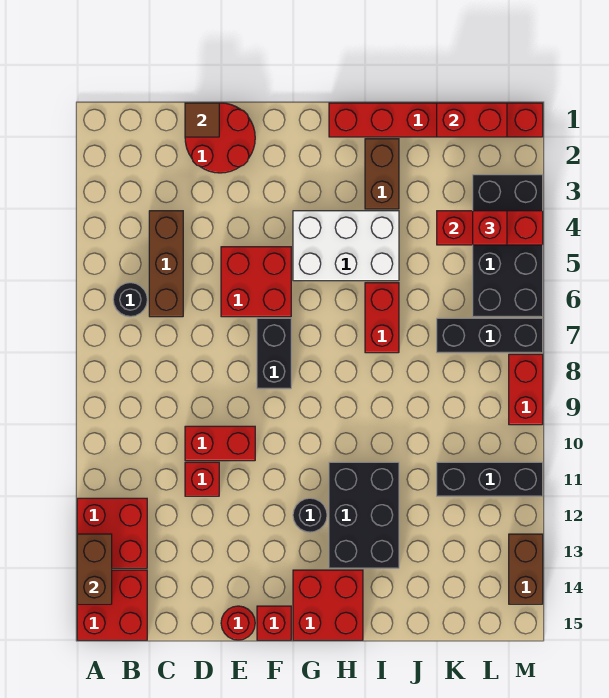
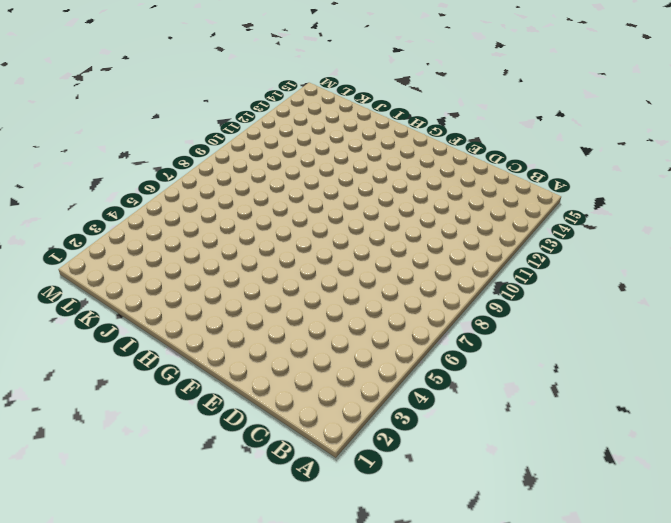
none -> red brick A12:B13 level 1
none -> red brick A14:B15 level 1
none -> black round brick B6 level 1

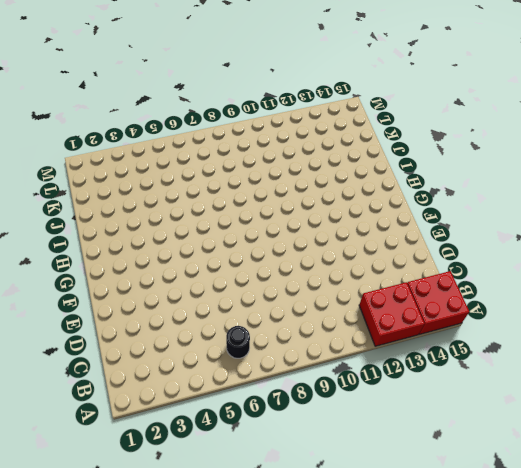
none -> brown brick C4:C6 level 1
none -> red round brick D1:E2 level 1
none -> red brick D10:E10 level 1

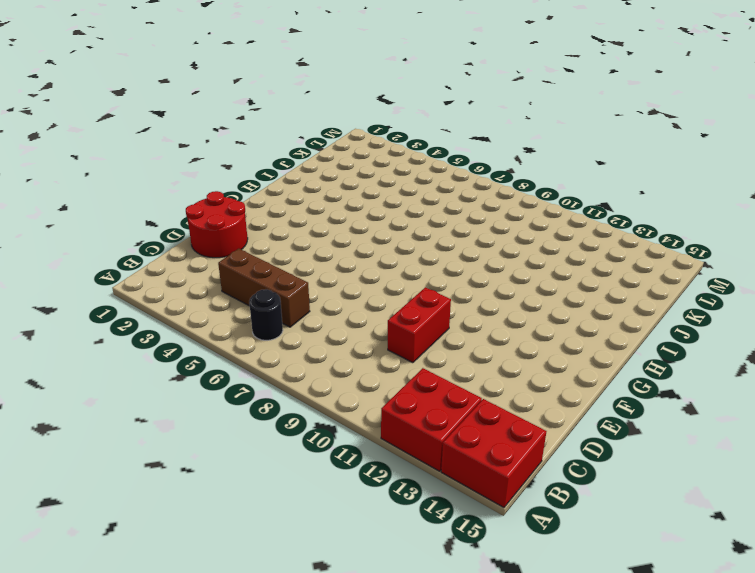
none -> red brick D11 level 1
none -> red brick E5:F6 level 1
none -> red round brick E15 level 1

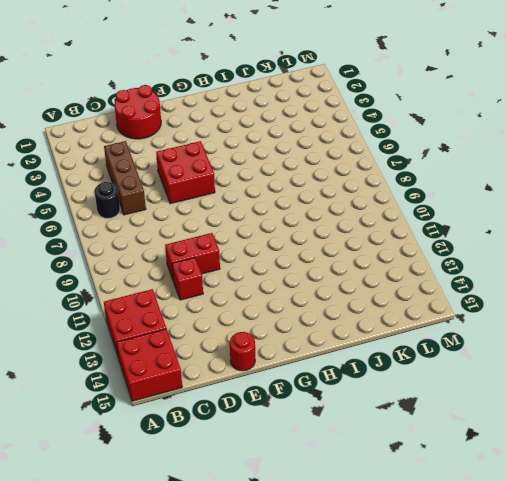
none -> black brick F7:F8 level 1
none -> red brick F15 level 1
none -> white brick G4:I5 level 1

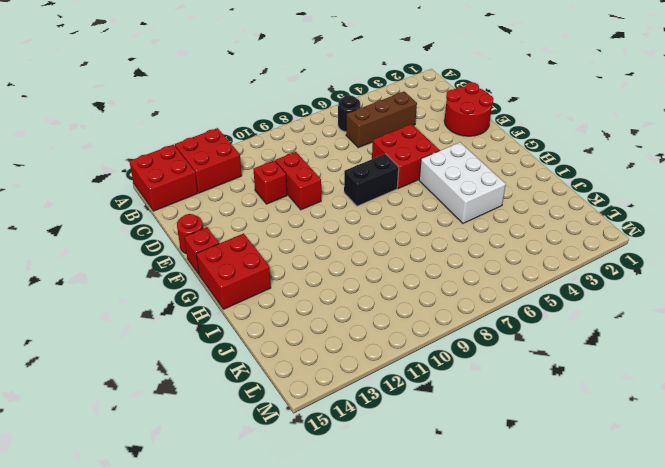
none -> black round brick G12 level 1
none -> red brick H1:M1 level 1
none -> black brick H11:I13 level 1

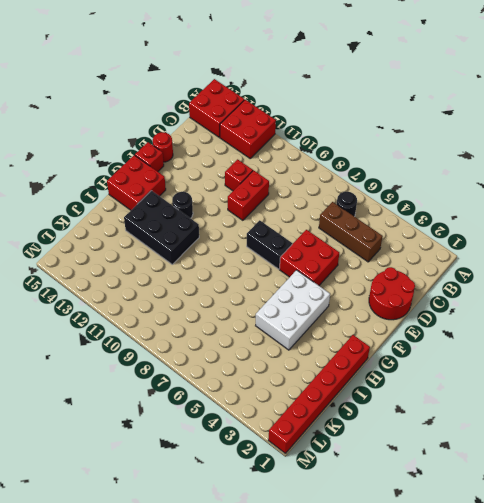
none -> brown brick I2:I3 level 1
none -> red brick I6:I7 level 1
none -> black brick K7:M7 level 1

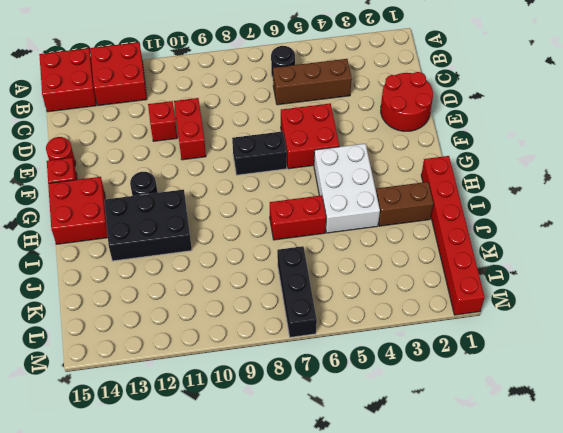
none -> black brick K11:M11 level 1
none -> black brick L3:M6 level 1
none -> red brick M8:M9 level 1

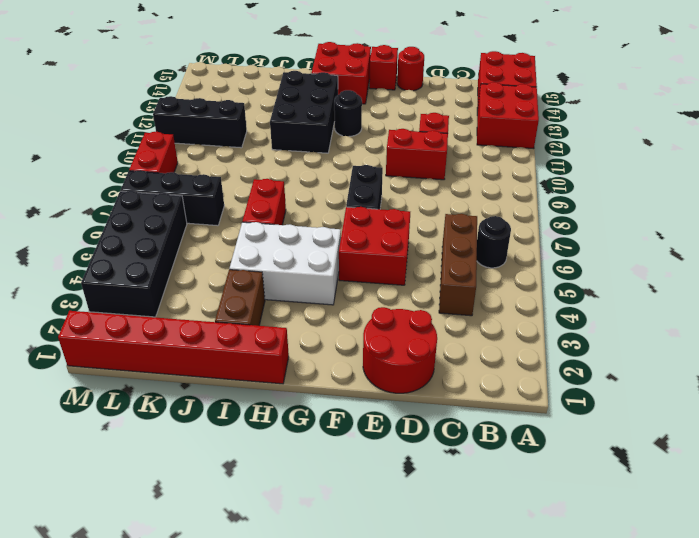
none -> brown brick M13:M14 level 1
none -> brown brick A13:A14 level 2
none -> brown tile D1 level 2

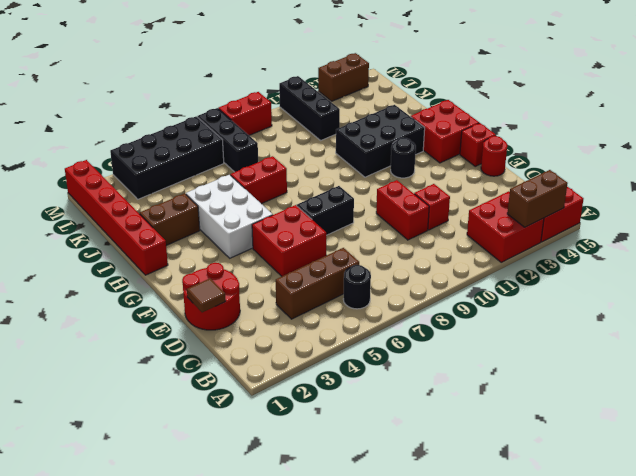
none -> red brick K1:L1 level 2
none -> red brick K4:M4 level 2
none -> red brick L4 level 3

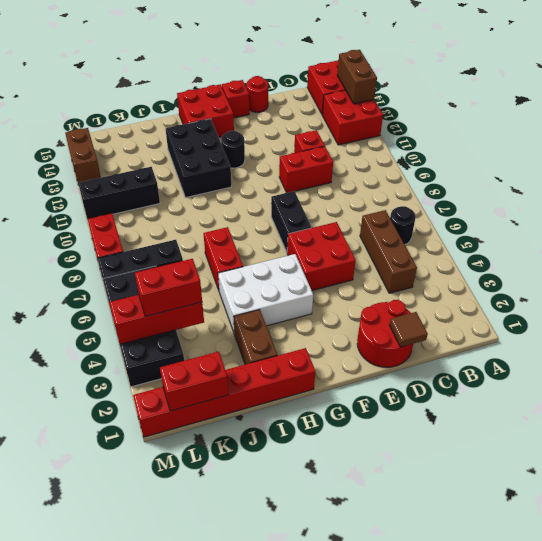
red brick K4:L4 level 3 -> red brick L4 level 3

